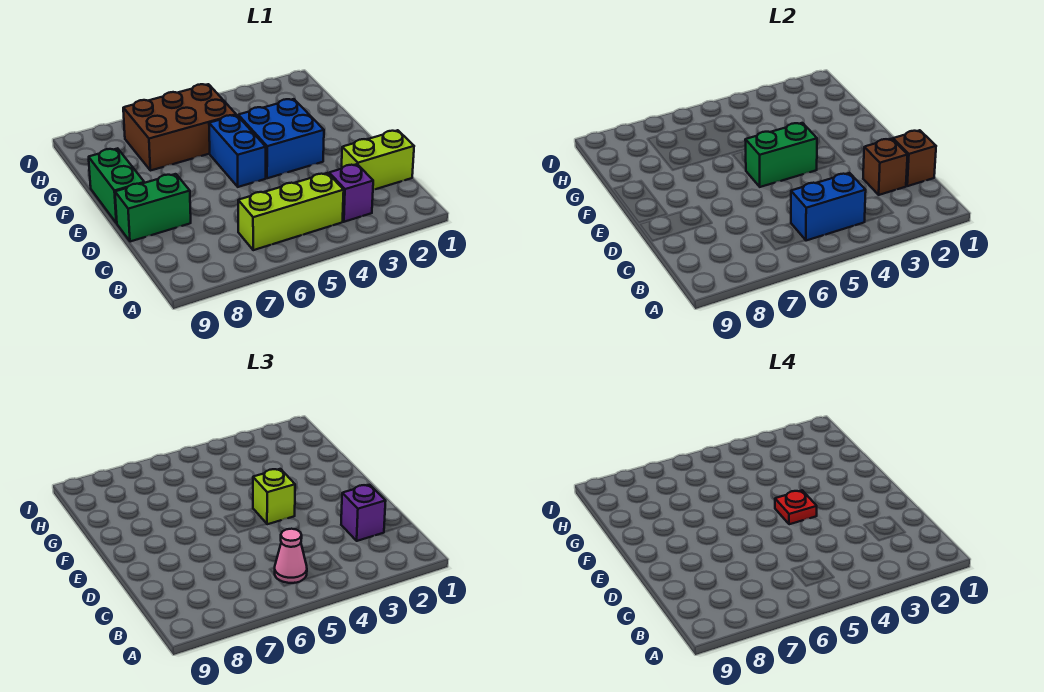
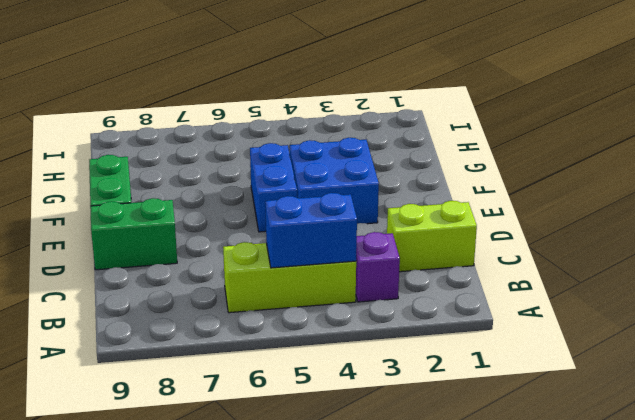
none -> brown brick G5:H7 level 1
none -> brown brick C1 level 2
none -> brown brick C2 level 2

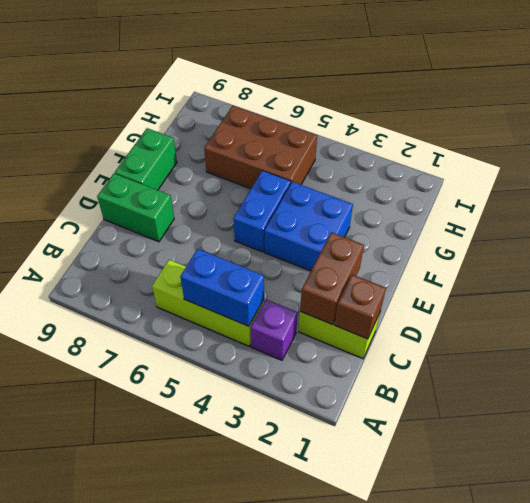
brown brick C2:D2 level 2 -> brown brick C2 level 2
none -> green brick E4:E5 level 2
none -> pink cone B5 level 3
none -> purple brick C2 level 3

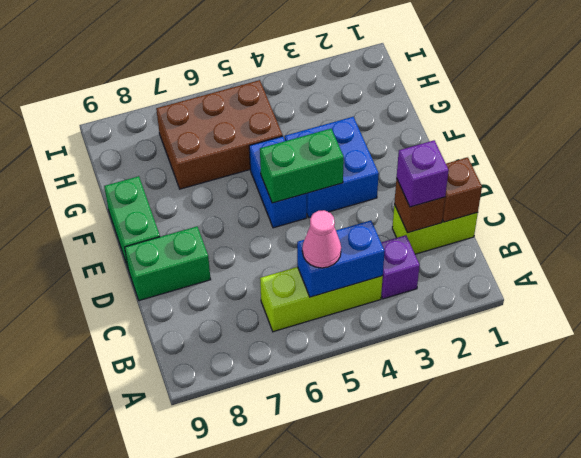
none -> lime brick E4 level 3
none -> red plate E4 level 4

